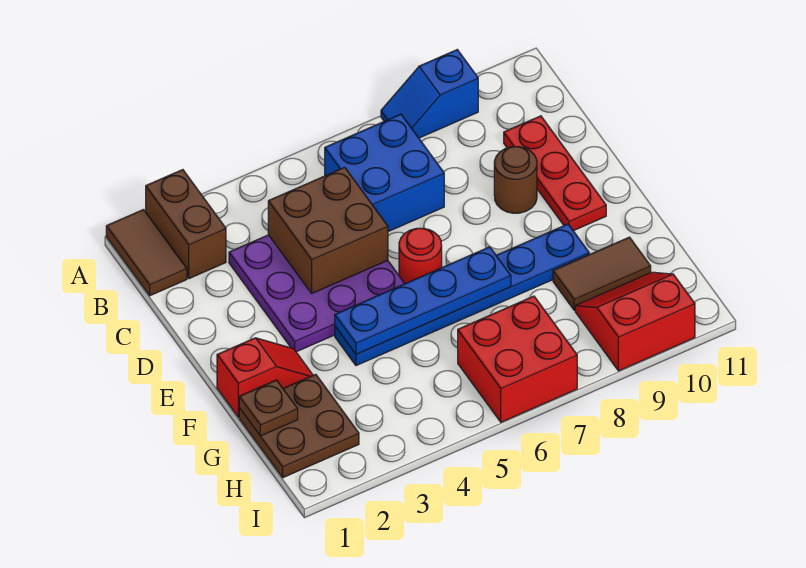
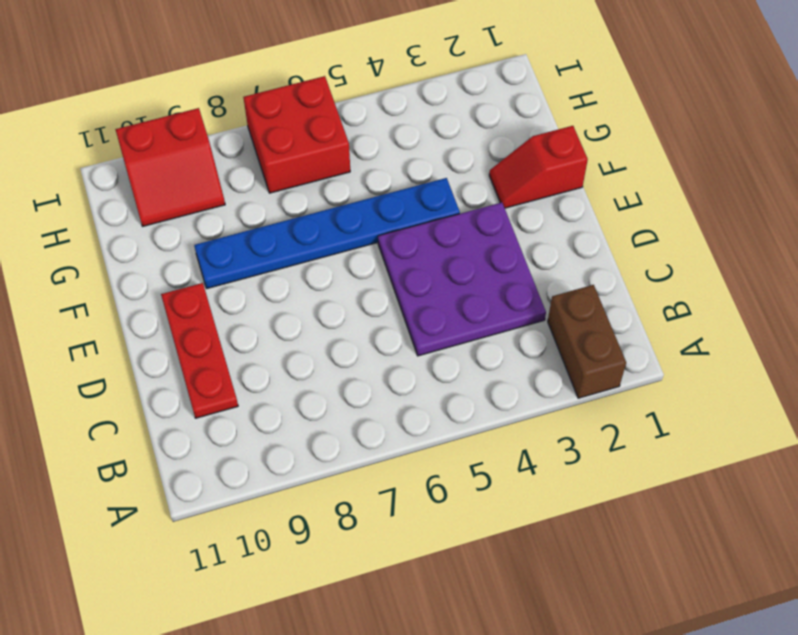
none -> brown tile A1:B1 level 1
none -> blue slope A8:A9 level 1 top 9
none -> blue brick B6:C7 level 1

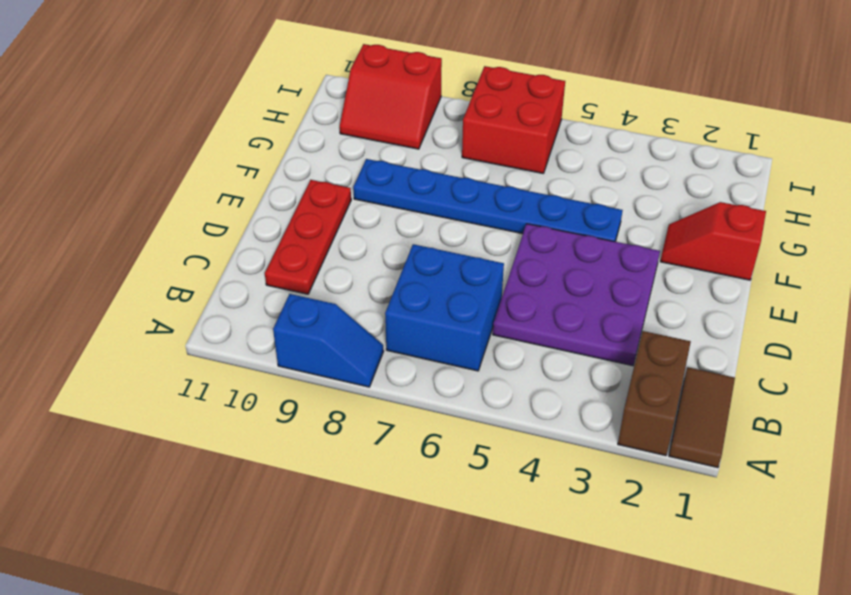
none -> brown round brick D9 level 1
none -> red round brick E6 level 1
none -> brown plate G1:H2 level 1

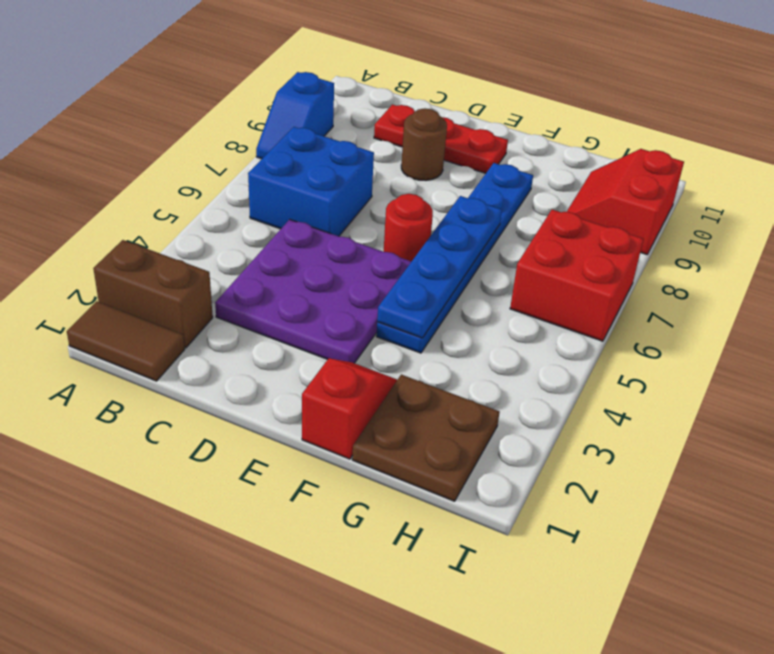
none -> brown tile G9:G10 level 1
none -> brown brick C4:D5 level 2
none -> brown plate G1 level 2

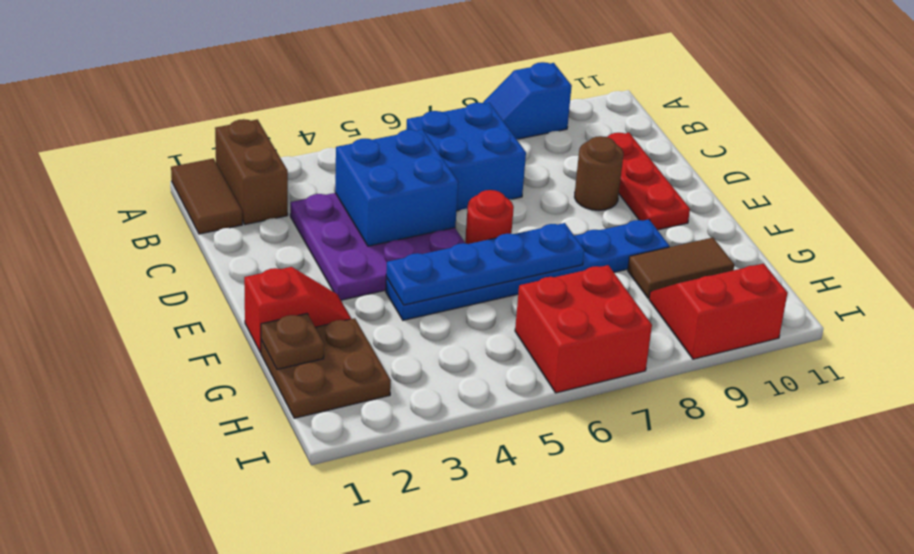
blue brick C4:D5 level 2 -> brown brick C4:D5 level 2

